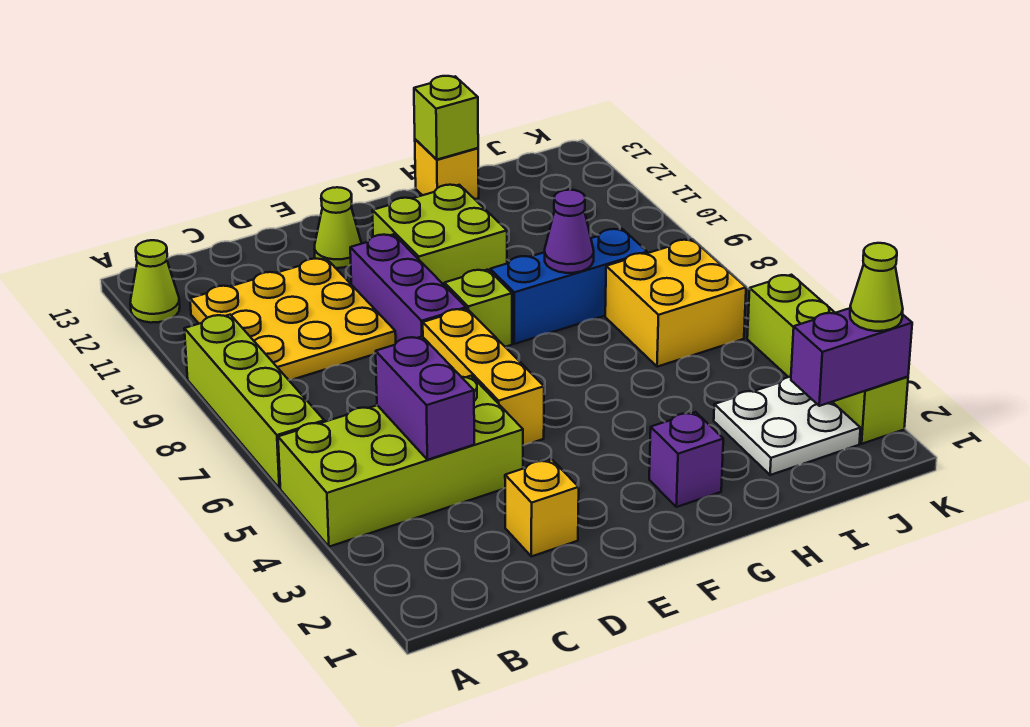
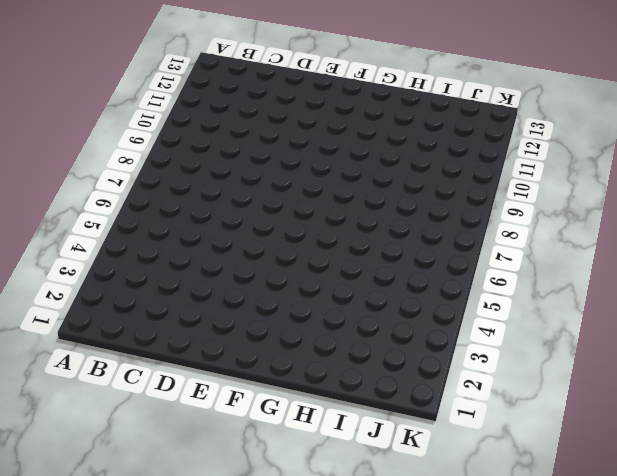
none -> lime brick A4:D5 level 1
none -> lime brick A6:A9 level 1
none -> lime cone A12 level 1

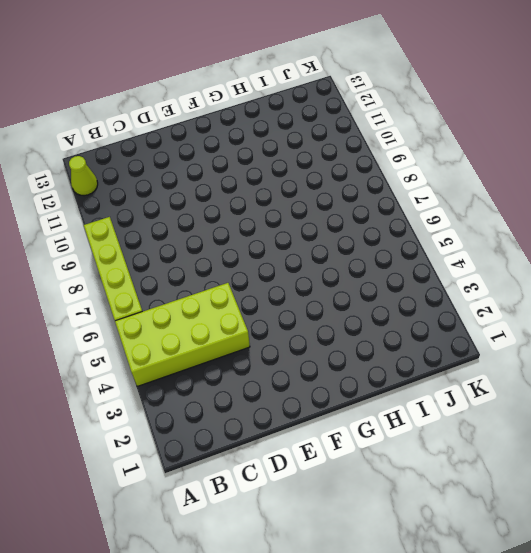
none -> yellow plate B9:D11 level 1
none -> yellow brick D2 level 1
none -> yellow brick E5:E7 level 1

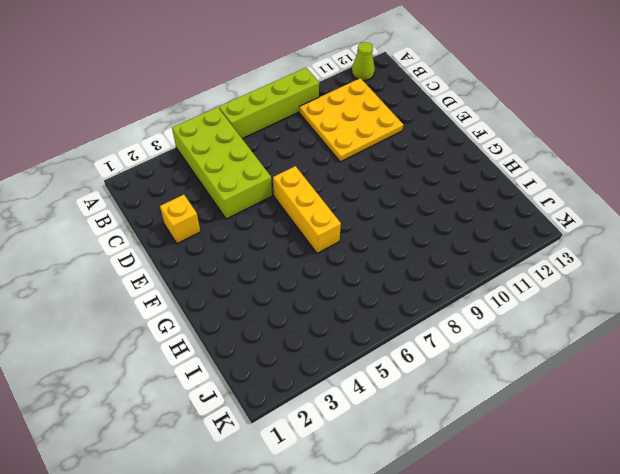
yellow brick E6:G6 level 1 -> yellow brick E5:E7 level 1
none -> purple brick E8:E10 level 1
none -> lime cone E12 level 1
none -> lime brick F8 level 1

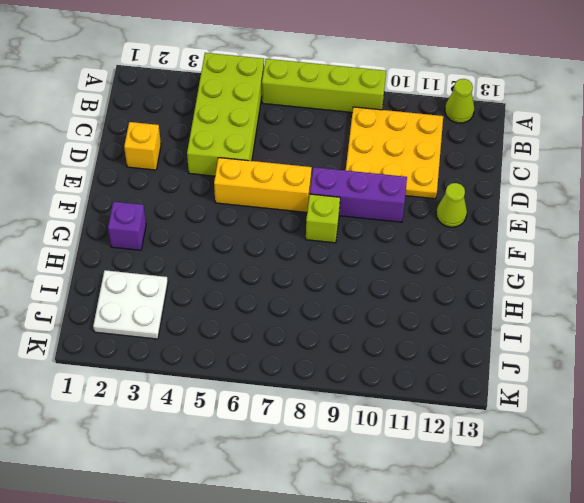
none -> lime brick F10:G11 level 1
none -> blue brick G8:I8 level 1
none -> yellow brick H13 level 1

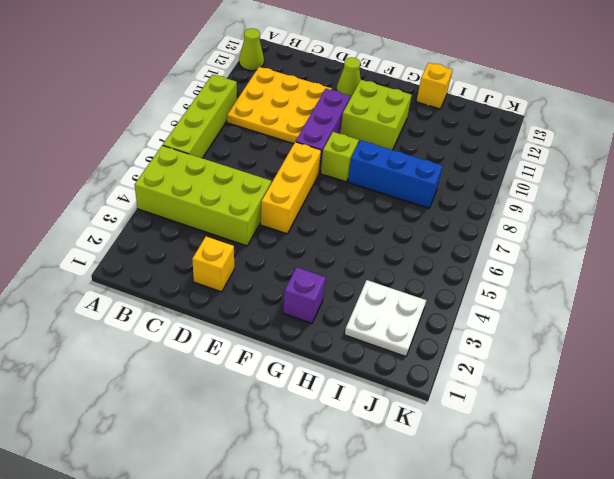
none -> yellow brick I6:J7 level 1
none -> lime brick K2:K5 level 1
none -> purple brick C4:C5 level 2

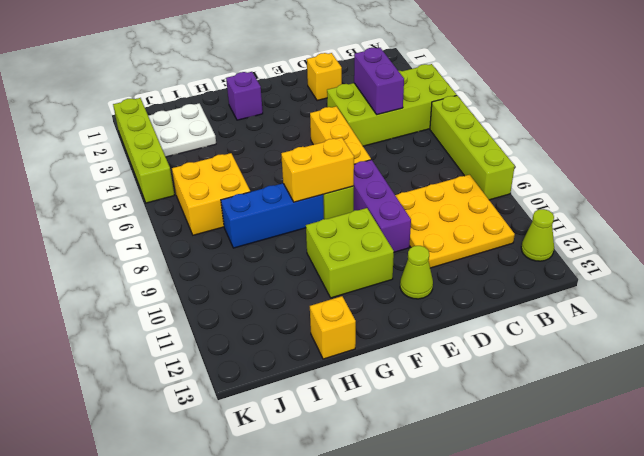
yellow brick F8:G8 level 2 -> none
none -> purple cone H8 level 2
none -> lime brick H13 level 2
none -> purple brick J2:K2 level 2

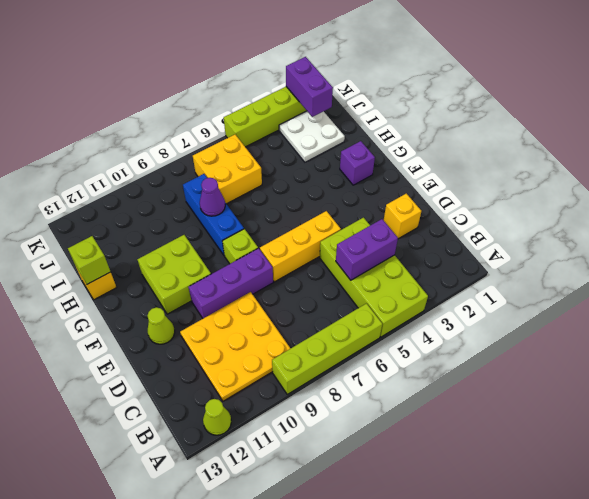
none -> lime cone K2 level 3

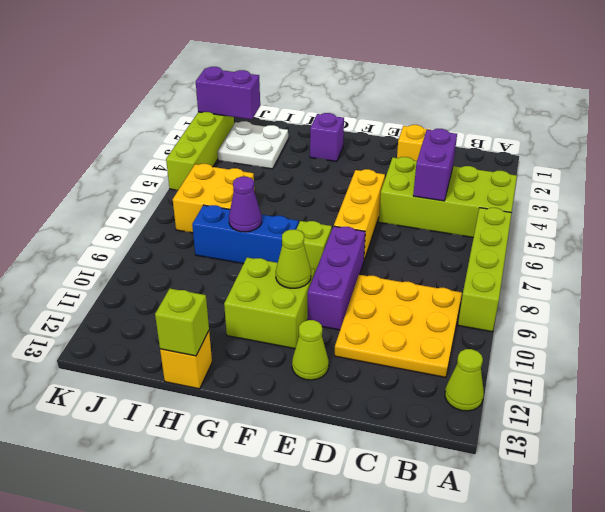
lime cone F10 level 2 -> lime cone K2 level 3

